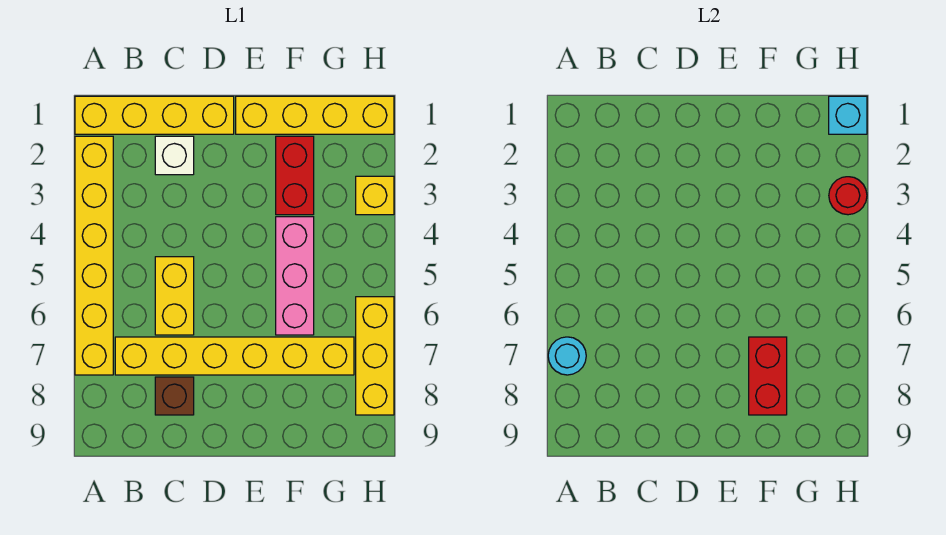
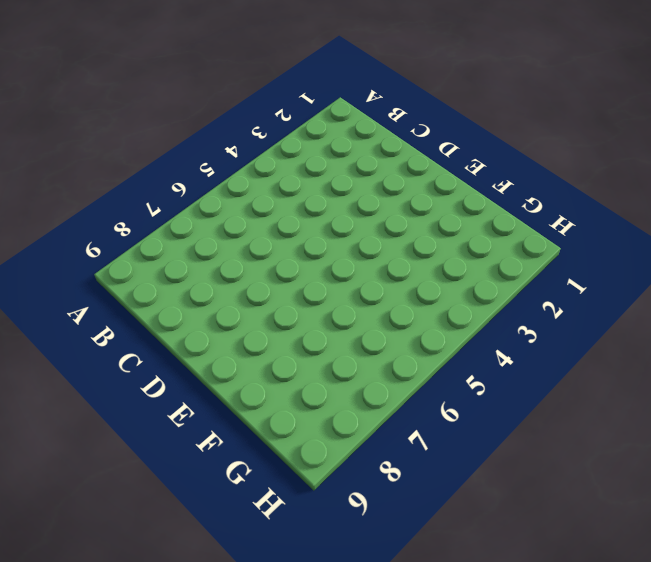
none -> yellow brick A1:D1 level 1
none -> yellow brick A2:A7 level 1
none -> yellow brick B7:G7 level 1

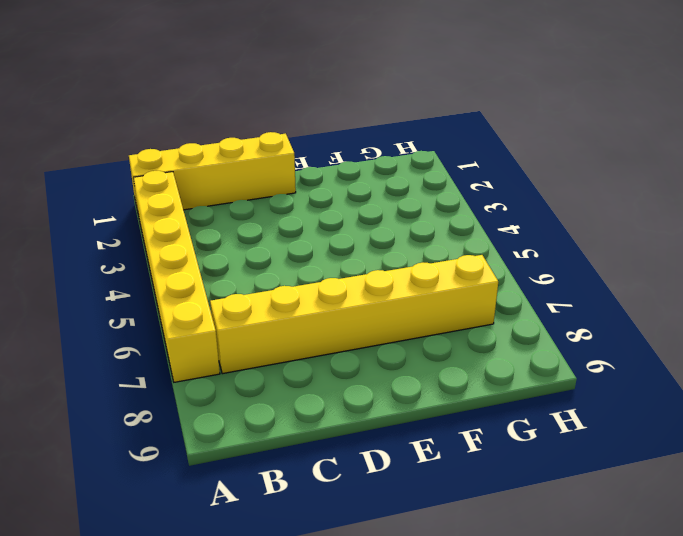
none -> white brick C2 level 1
none -> yellow brick C5:C6 level 1
none -> brown brick C8 level 1

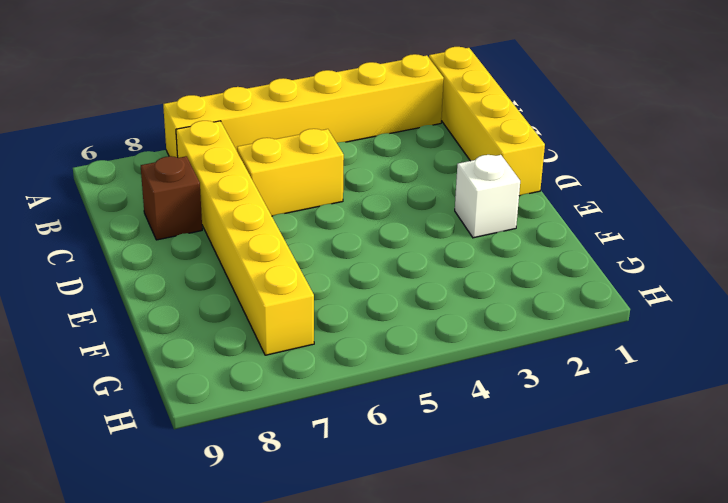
white brick E2 level 1 -> white brick C2 level 1
none -> yellow brick E1:H1 level 1
none -> red brick F2:F3 level 1
none -> pink brick F4:F6 level 1

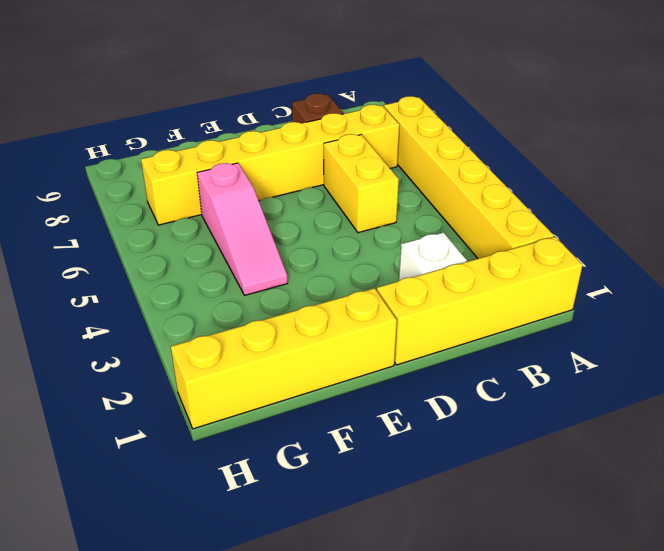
pink slope F4:F6 level 1 top 6 -> pink brick F4:F6 level 1
none -> red brick F2:F3 level 1
none -> yellow brick H3 level 1
none -> yellow brick H6:H8 level 1

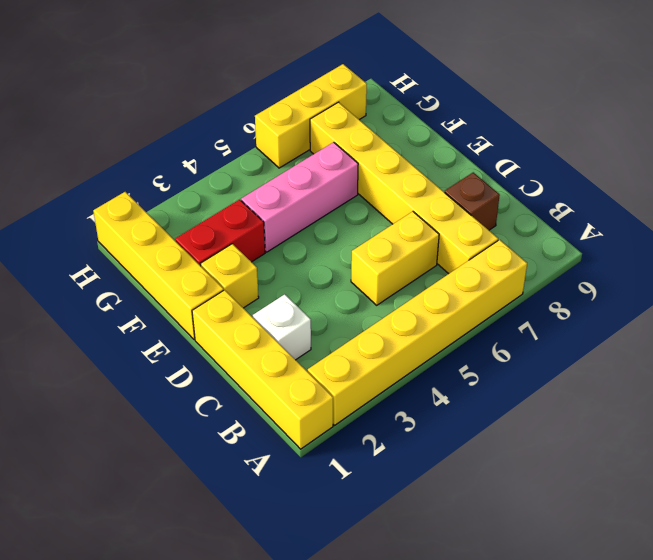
yellow brick E2 level 1 -> yellow brick H3 level 1
none -> cyan round brick A7 level 2
none -> red brick F7:F8 level 2
none -> cyan brick H1 level 2

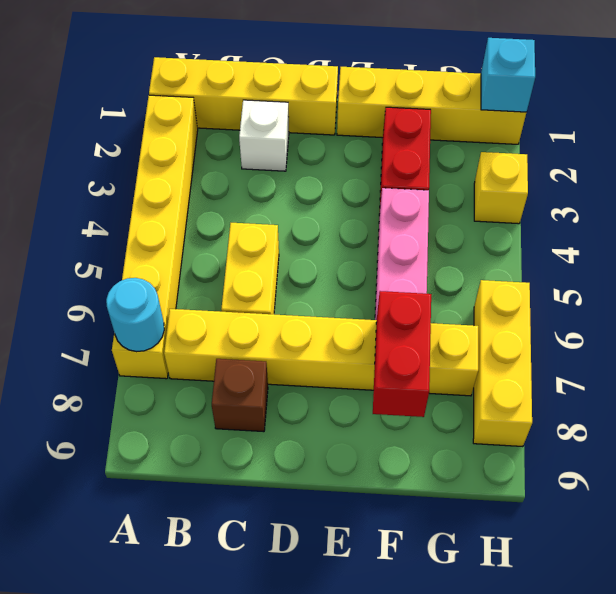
none -> red round brick H3 level 2

